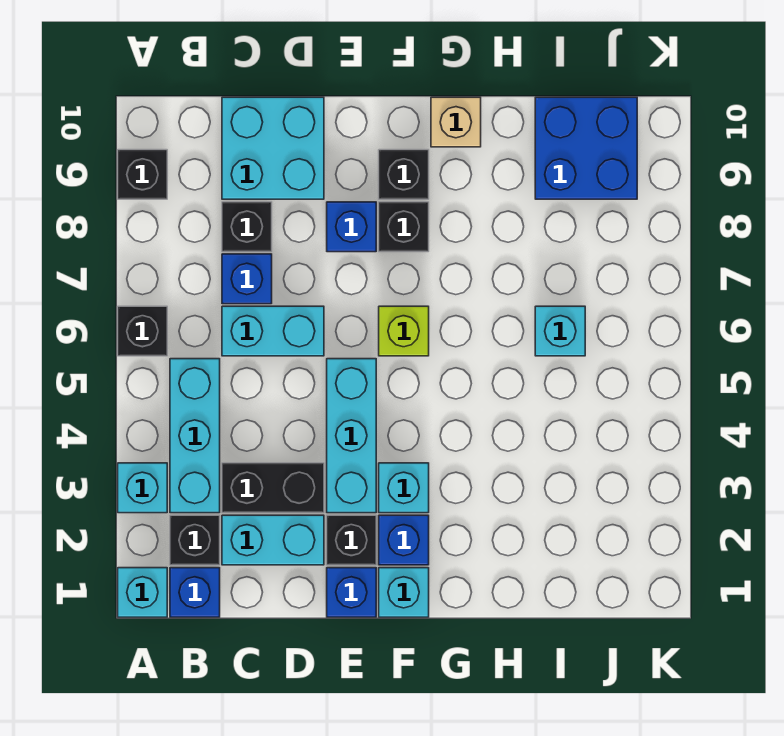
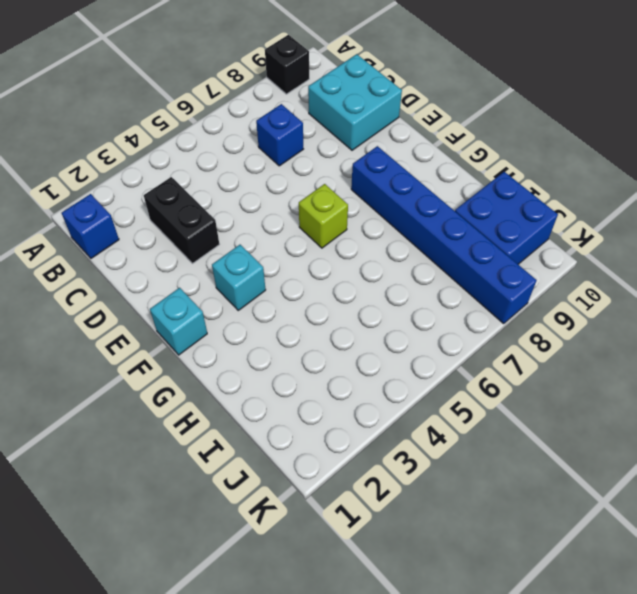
blue brick F8:K8 level 1 -> black brick F8 level 1
none -> cyan brick A1 level 1
none -> cyan brick A3 level 1
none -> black brick A6 level 1

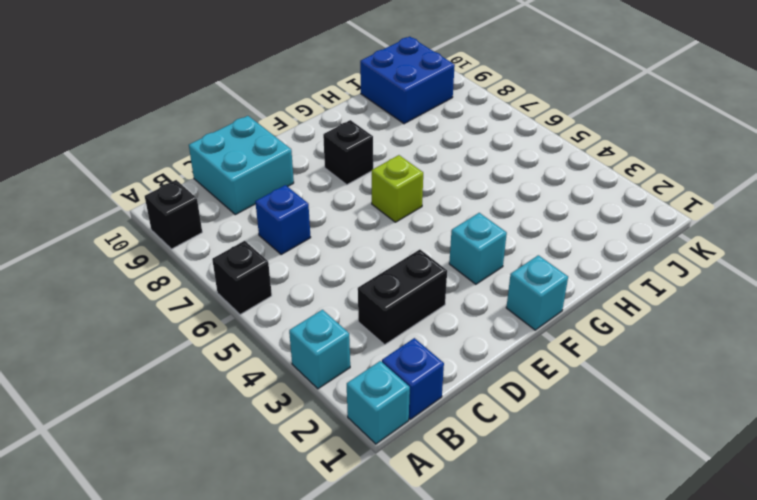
none -> black brick B2 level 1
none -> cyan brick B3:B5 level 1
none -> cyan brick C2:D2 level 1

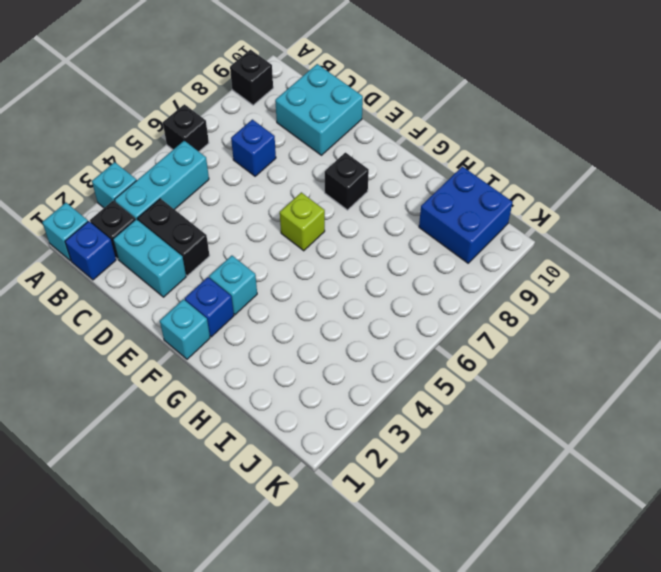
none -> cyan brick C6:D6 level 1
none -> black brick C8 level 1
none -> blue brick E1 level 1

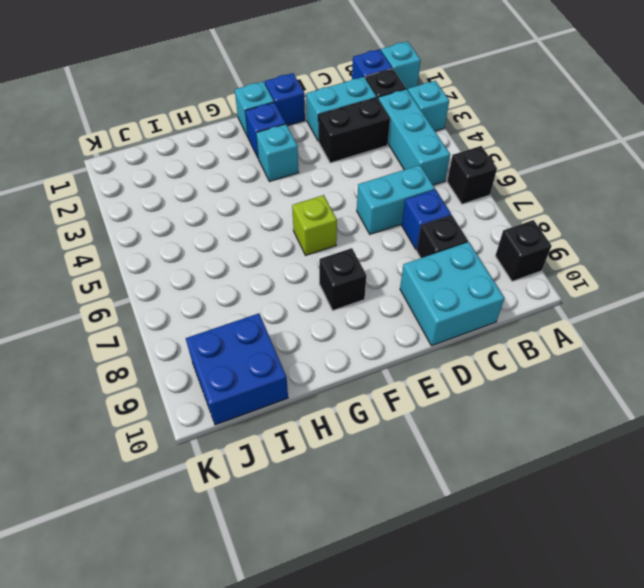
none -> black brick E2 level 1
none -> cyan brick E3:E5 level 1
none -> blue brick E8 level 1

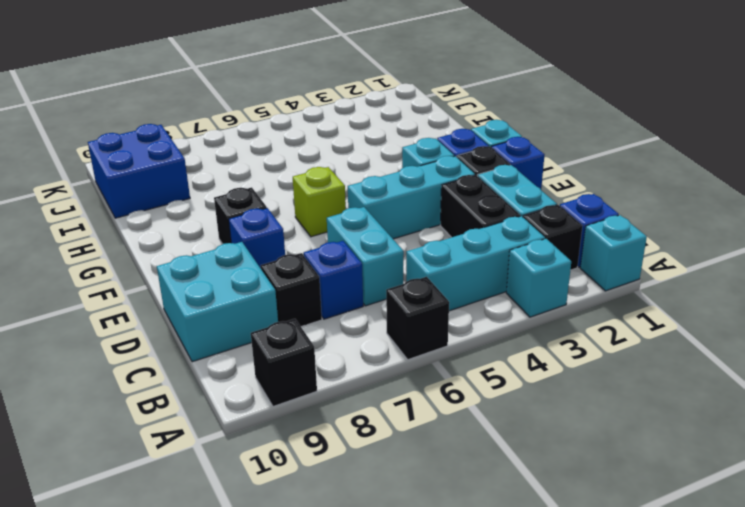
none -> black brick F9 level 1
none -> tan brick G10 level 1
none -> cyan brick I6 level 1

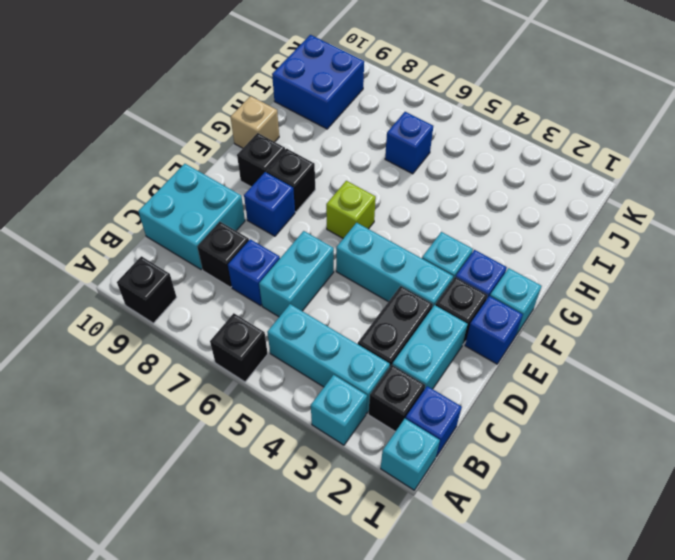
blue brick I6 level 1 -> cyan brick I6 level 1

